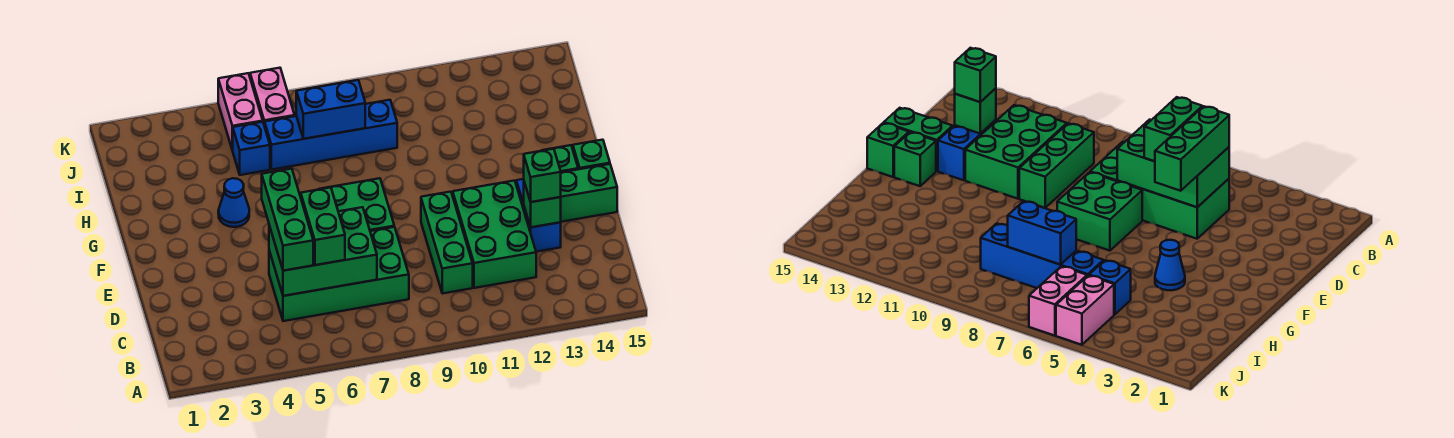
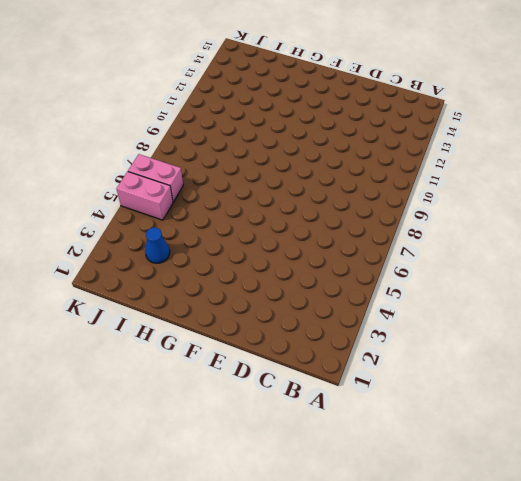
blue cone I3 level 1 -> blue cone G4 level 1
none -> green brick C5:D8 level 1
none -> green brick C10:E10 level 1
none -> green brick C11:E12 level 1

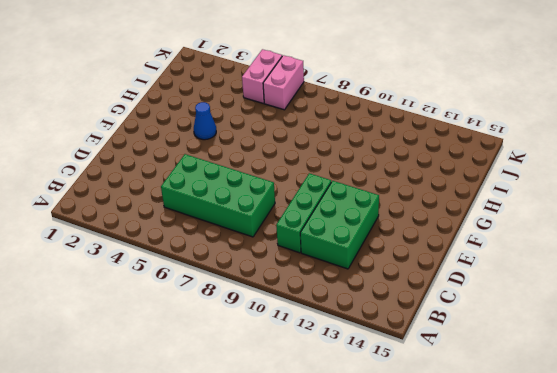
none -> blue brick D13:E13 level 1
none -> green brick E7:F8 level 1
none -> green brick E14:E15 level 1

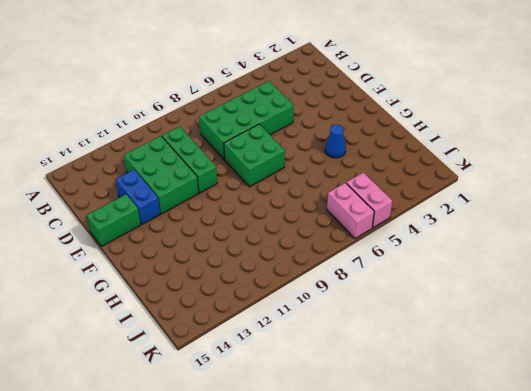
none -> green brick F14 level 1
none -> green brick F15 level 1
none -> blue brick I5 level 1

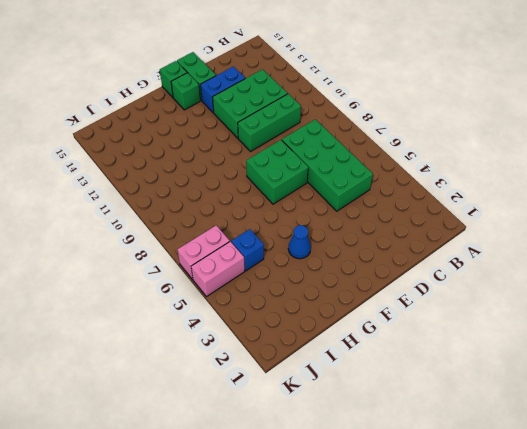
none -> blue brick I6:I9 level 1
none -> green brick C5:D7 level 2
none -> green brick D13 level 2

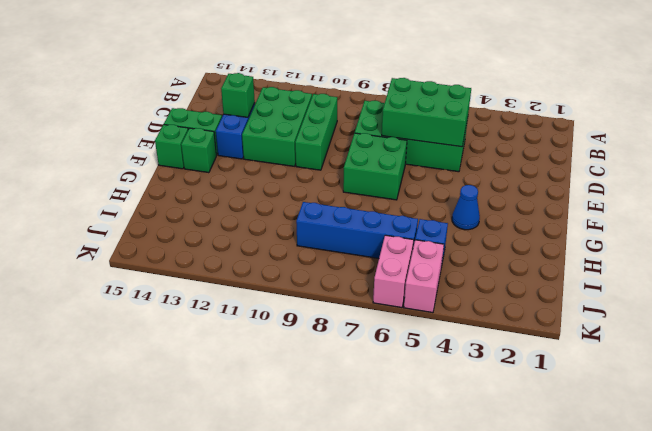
none -> blue brick I7:I8 level 2
none -> green brick C5:E5 level 3
none -> green brick C6:D6 level 3

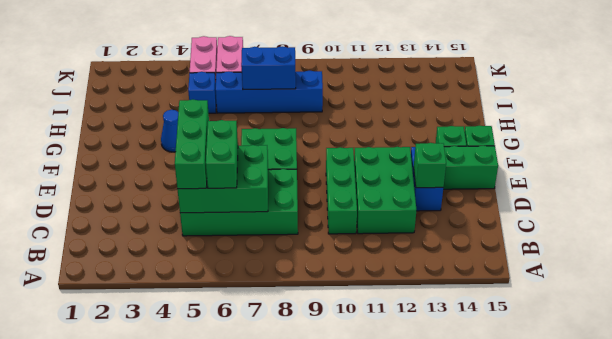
none -> green brick D13 level 3

